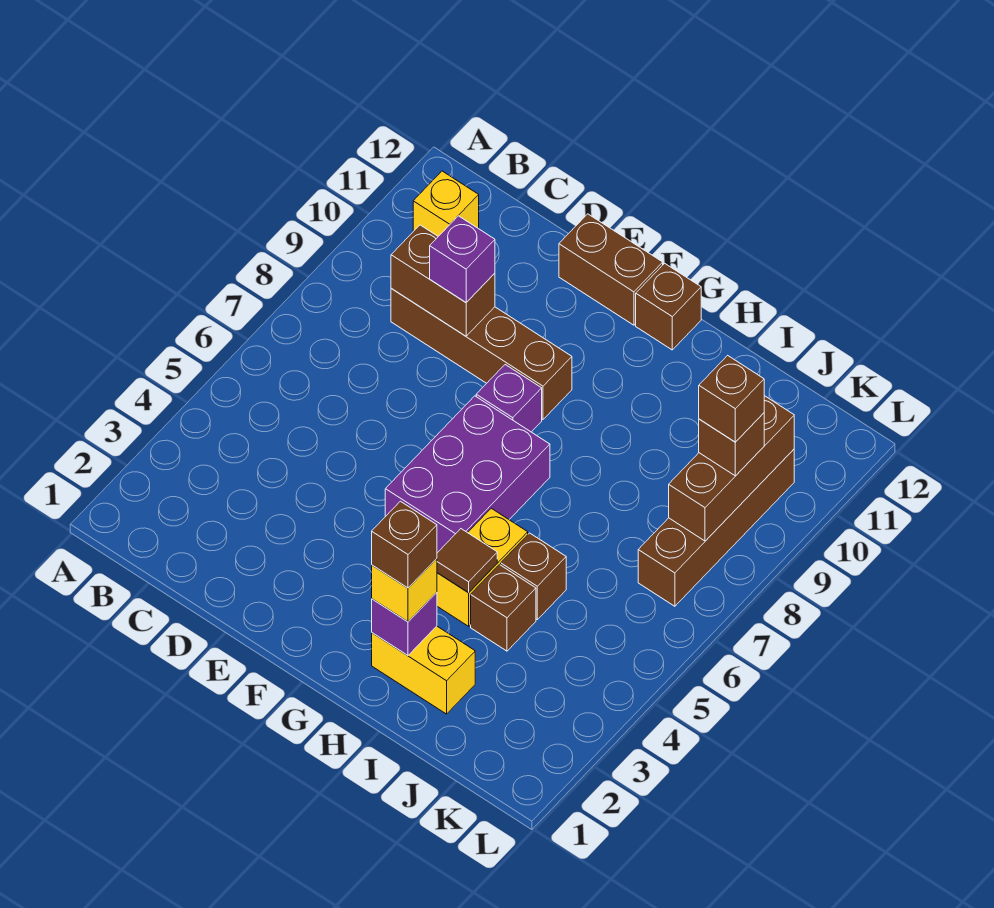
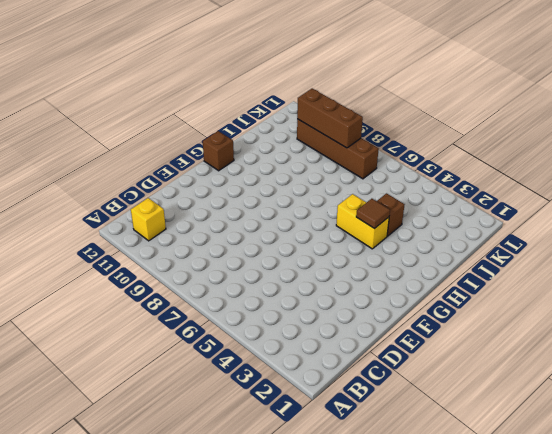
none -> brown brick C9:F9 level 1
none -> brown brick E12:F12 level 1
none -> purple brick F5:G7 level 1

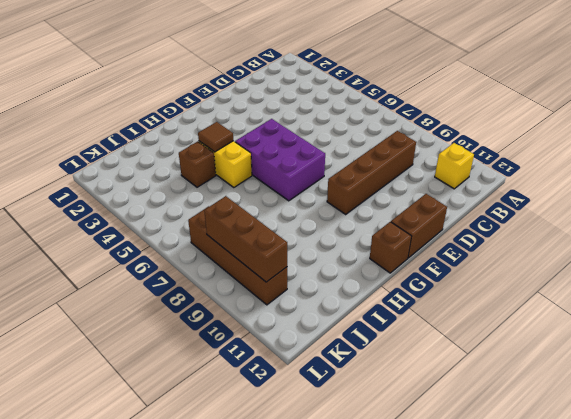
none -> purple brick F8 level 1
none -> yellow brick H2:I2 level 1
none -> brown brick I5 level 1

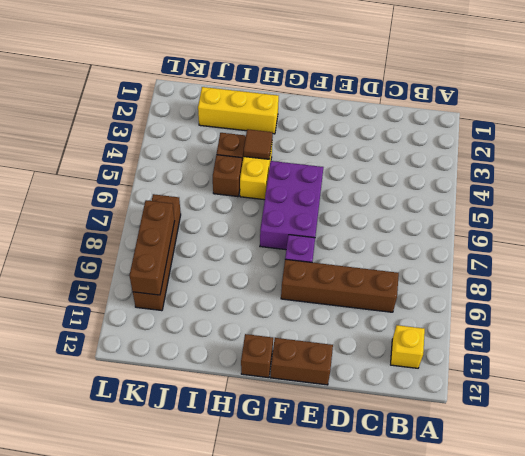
yellow brick H2:J2 level 1 -> yellow brick H2:I2 level 1
none -> brown brick C9:D9 level 2
none -> purple brick H2 level 2
none -> purple brick D9 level 3

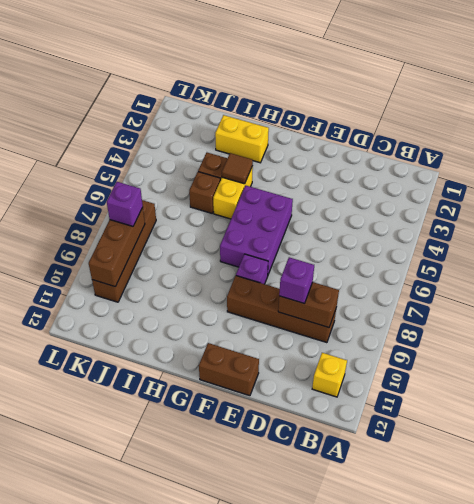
purple brick K8 level 3 -> purple brick H2 level 2
none -> brown brick G12 level 1
none -> yellow brick H2 level 3
none -> brown brick K9 level 3

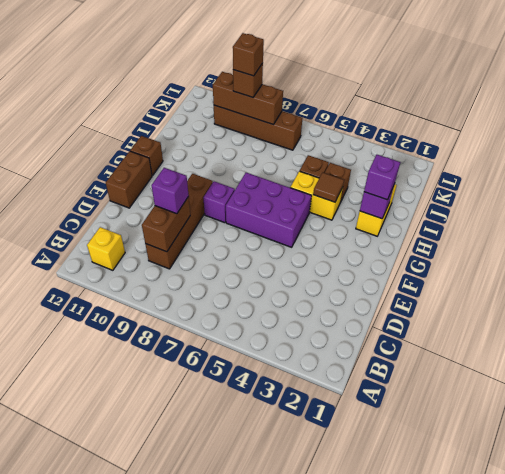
purple brick H2 level 3 -> yellow brick H2 level 3
none -> brown brick H2 level 4

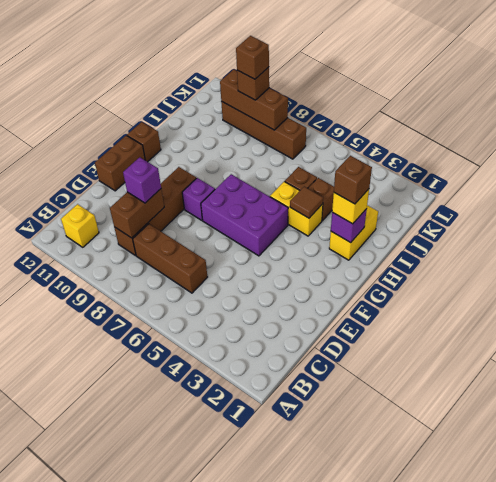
brown brick C6:C8 level 1 -> none

